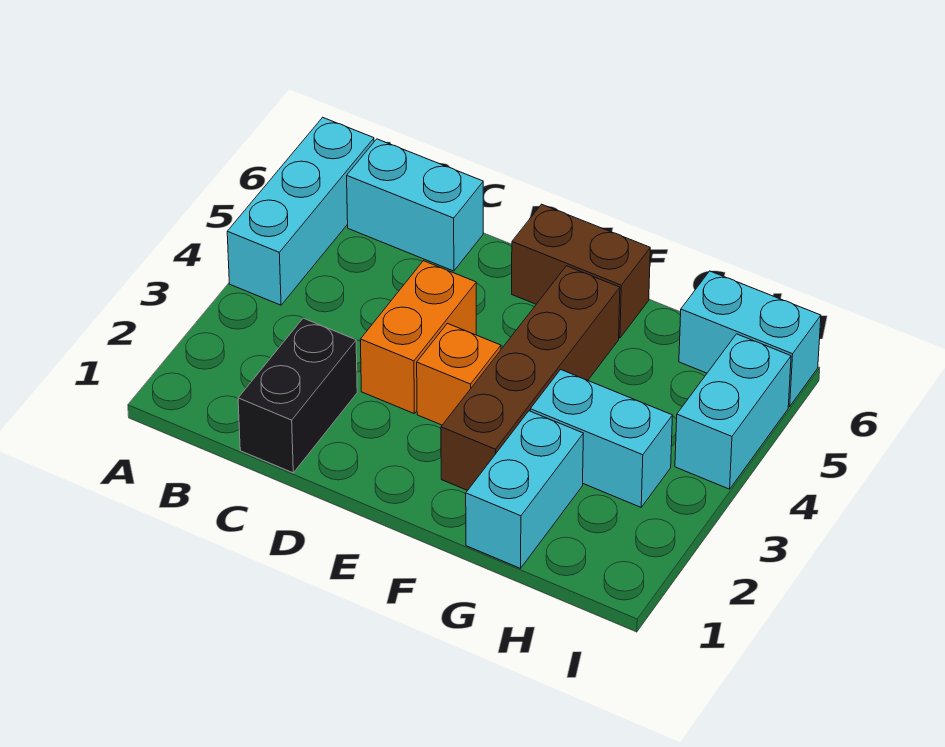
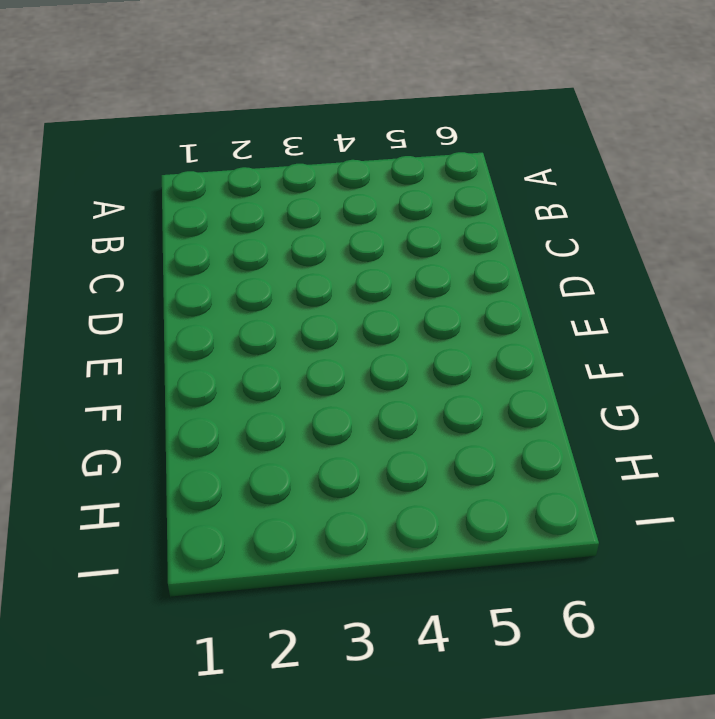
none -> cyan brick A4:A6 level 1
none -> cyan brick B6:C6 level 1

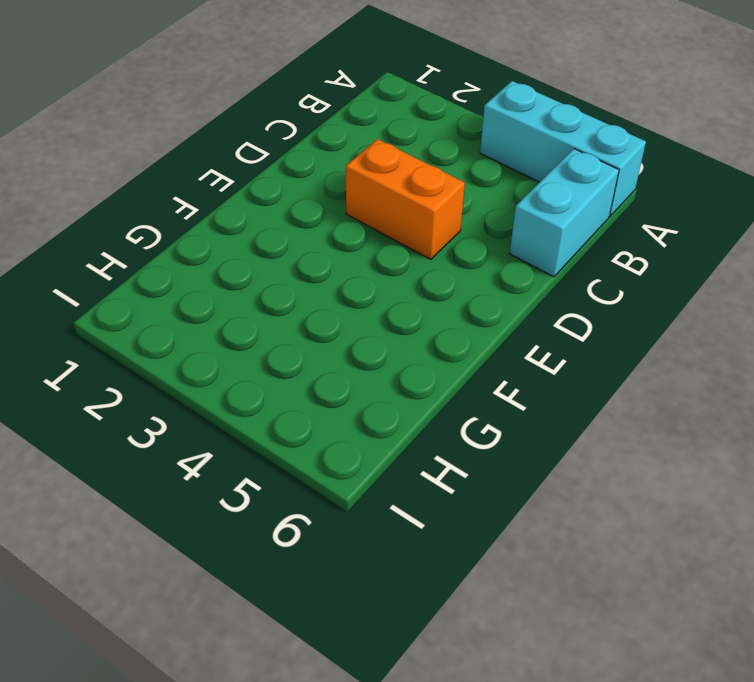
none -> black brick C1:C2 level 1
none -> orange brick E3 level 1

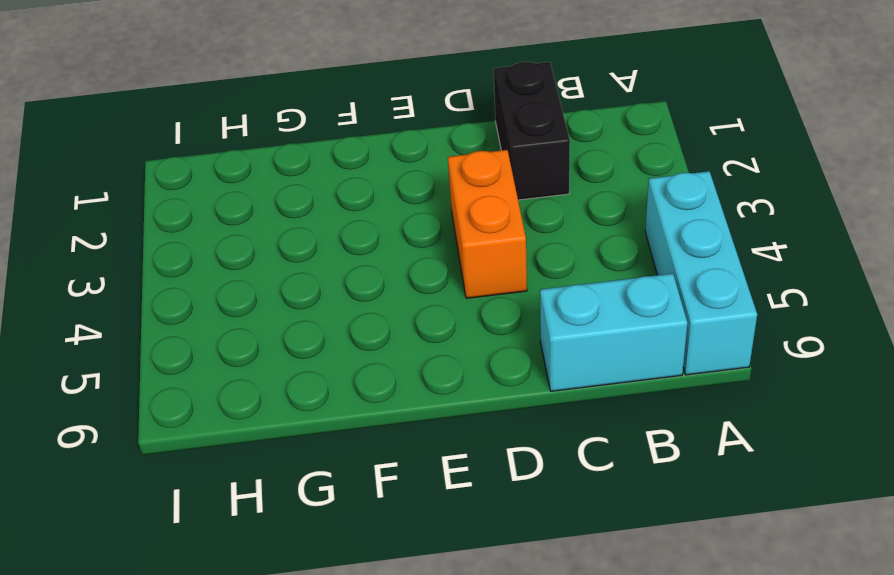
none -> orange brick E3 level 1
none -> brown brick E6:F6 level 1

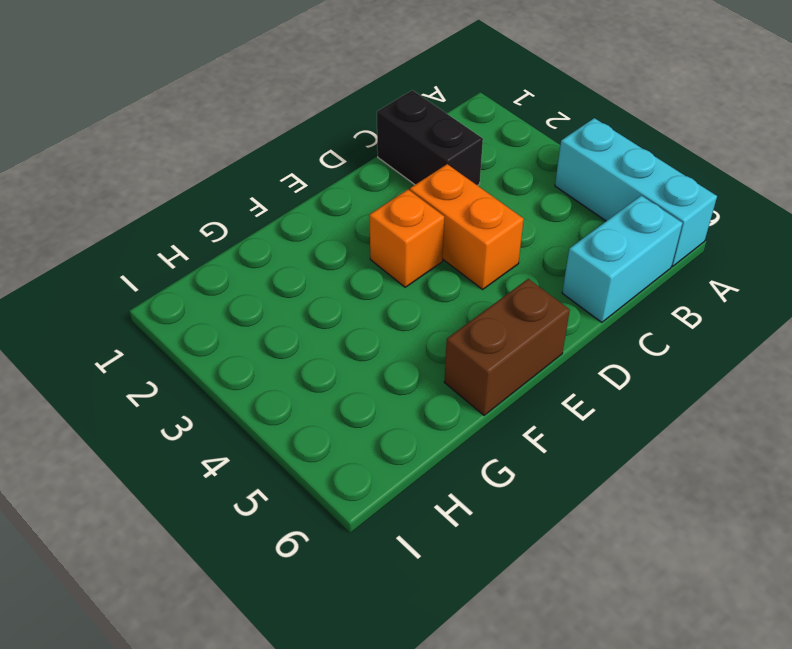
none -> brown brick F2:F5 level 1
none -> cyan brick G1:G2 level 1

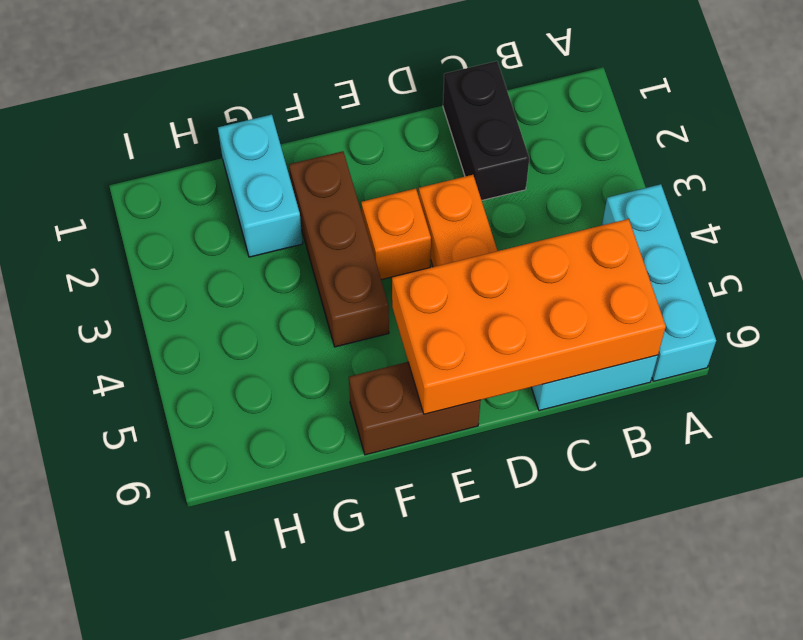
orange brick B5:E6 level 2 -> none
brown brick F2:F4 level 1 -> brown brick F2:F5 level 1
none -> cyan brick G3:H3 level 1
none -> cyan brick H6:I6 level 1

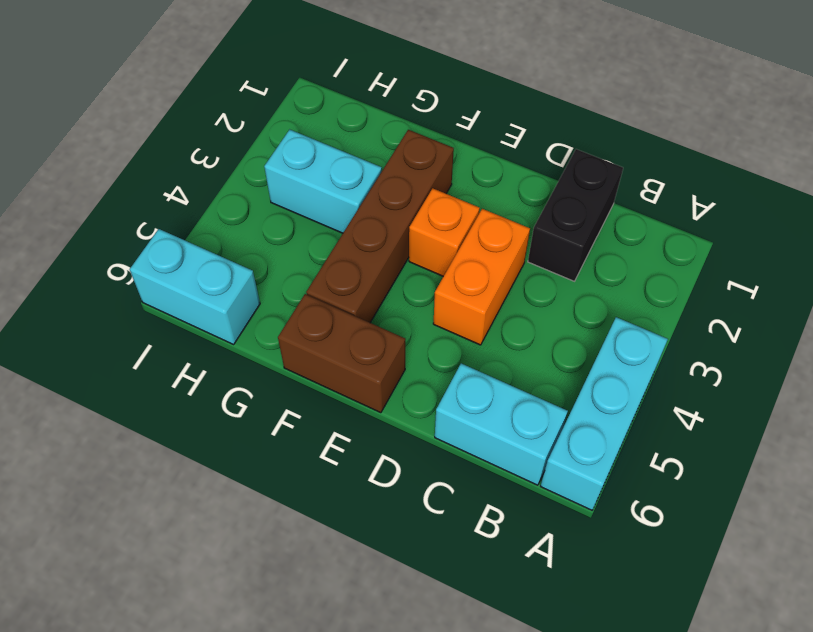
none -> cyan brick G1:G2 level 1
none -> cyan brick I4:I5 level 1

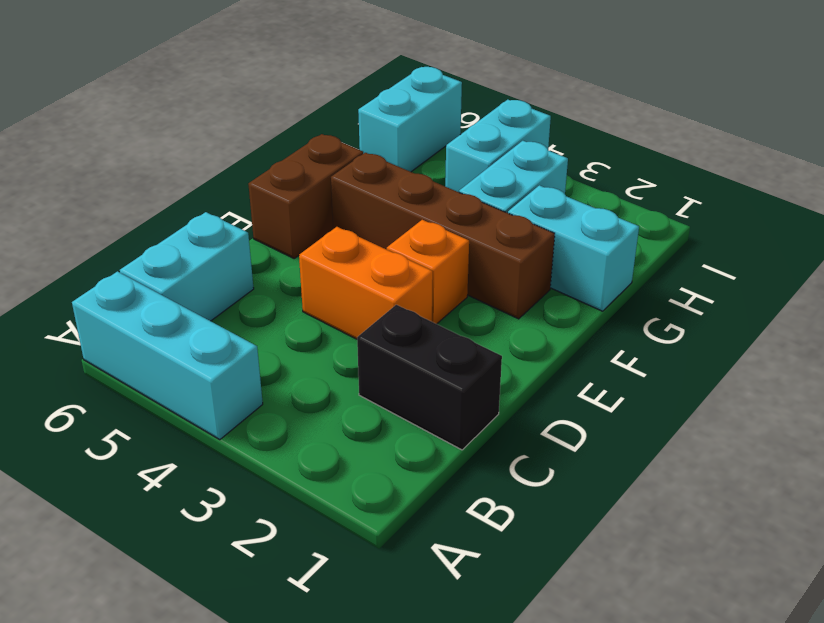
cyan brick H4:I4 level 1 -> cyan brick I4:I5 level 1

